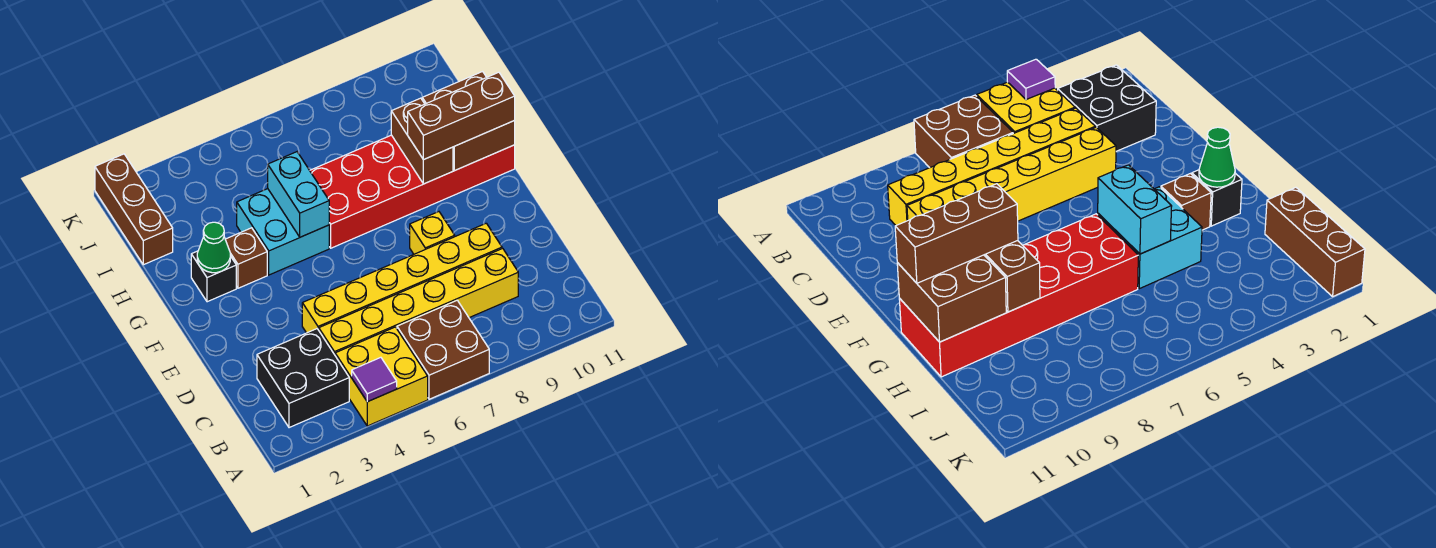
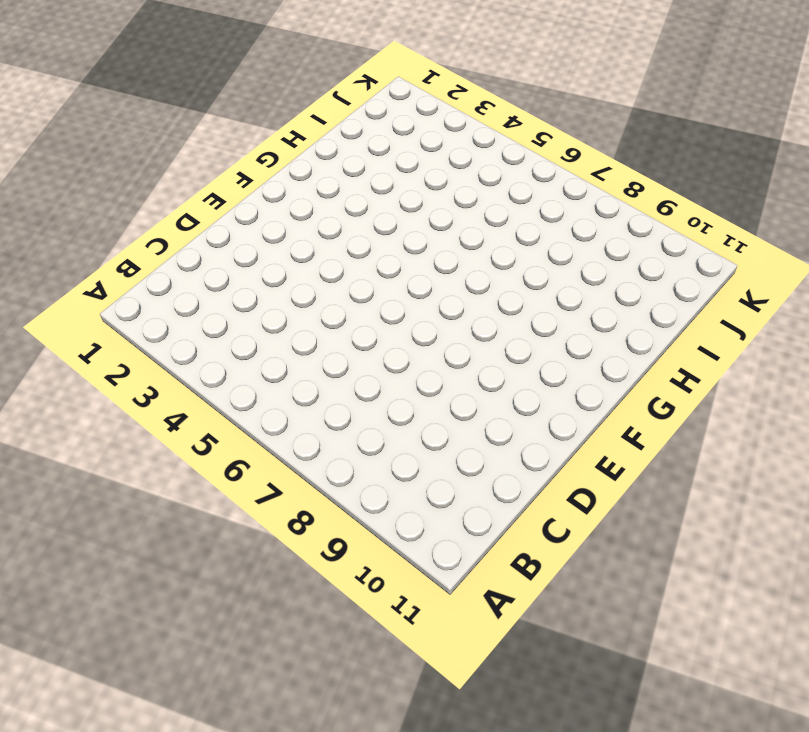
none -> yellow brick A4:B5 level 1
none -> brown brick A6:B7 level 1
none -> black brick B2:C3 level 1

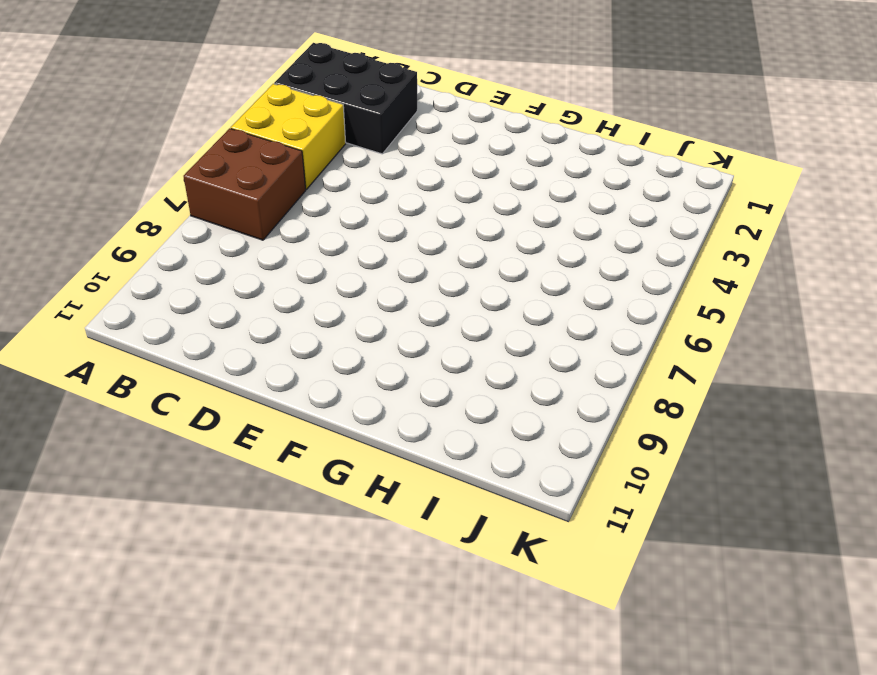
black brick A2:C3 level 1 -> black brick B2:C3 level 1
none -> yellow brick C4:C9 level 1
none -> yellow brick D4:D9 level 1
none -> yellow brick E8 level 1

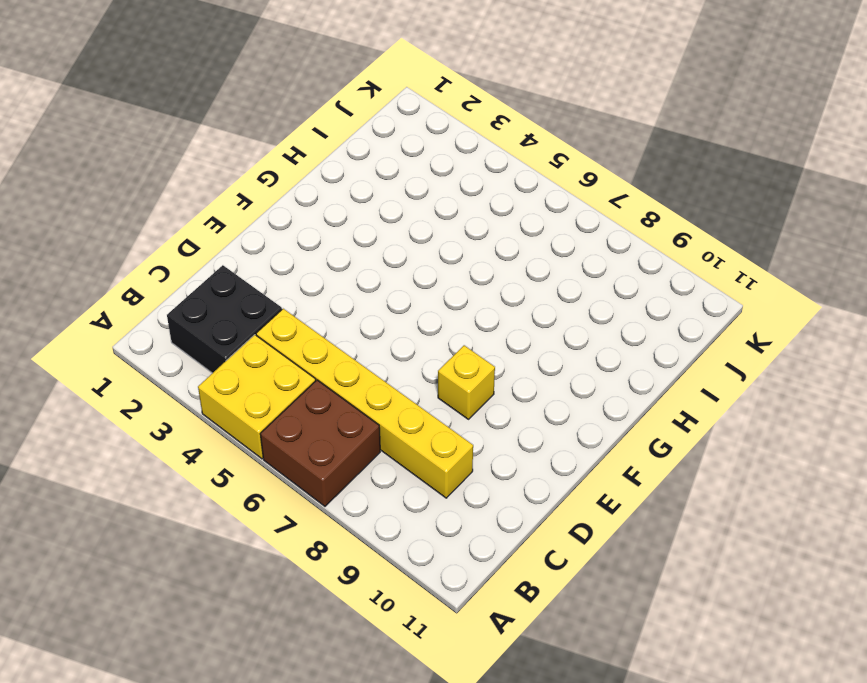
none -> yellow brick D4:D9 level 1
none -> black brick G2 level 1
none -> brown brick G3 level 1

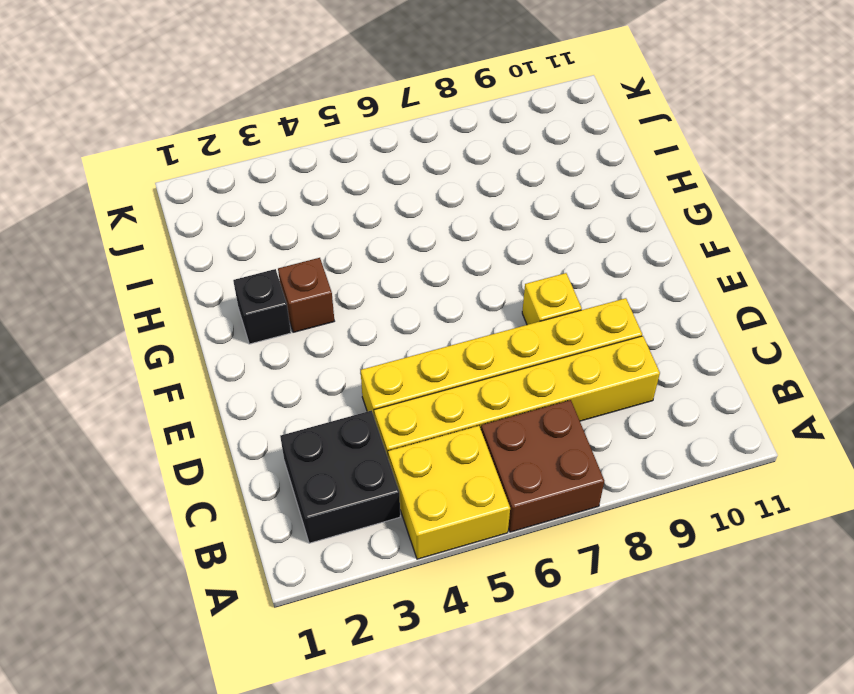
none -> cyan brick G4:H5 level 1
none -> red brick G6:H11 level 1
none -> brown brick I1:K1 level 1

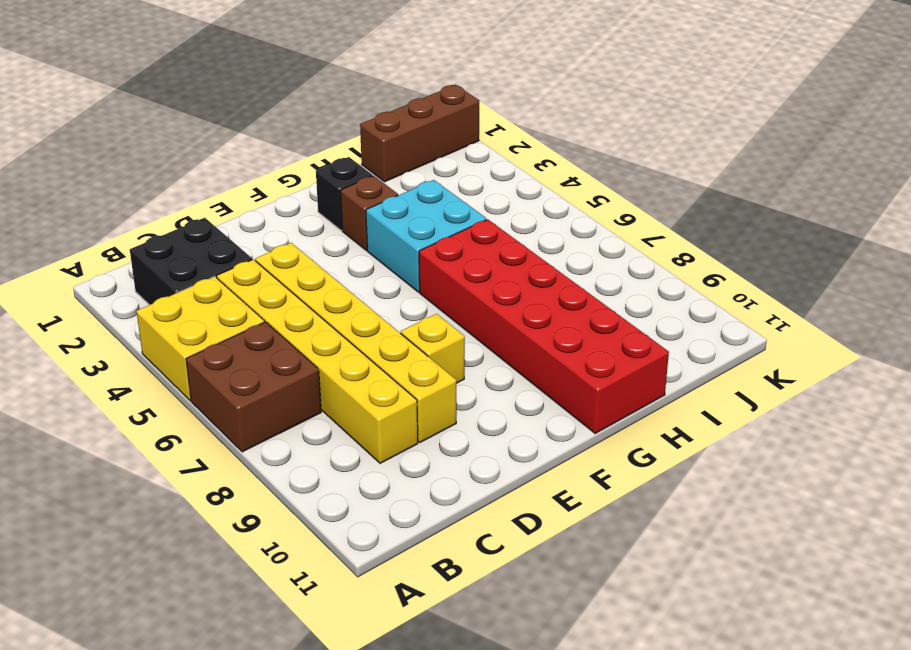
none -> purple tile A4 level 2
none -> green cone G2 level 2
none -> cyan brick G5:H5 level 2

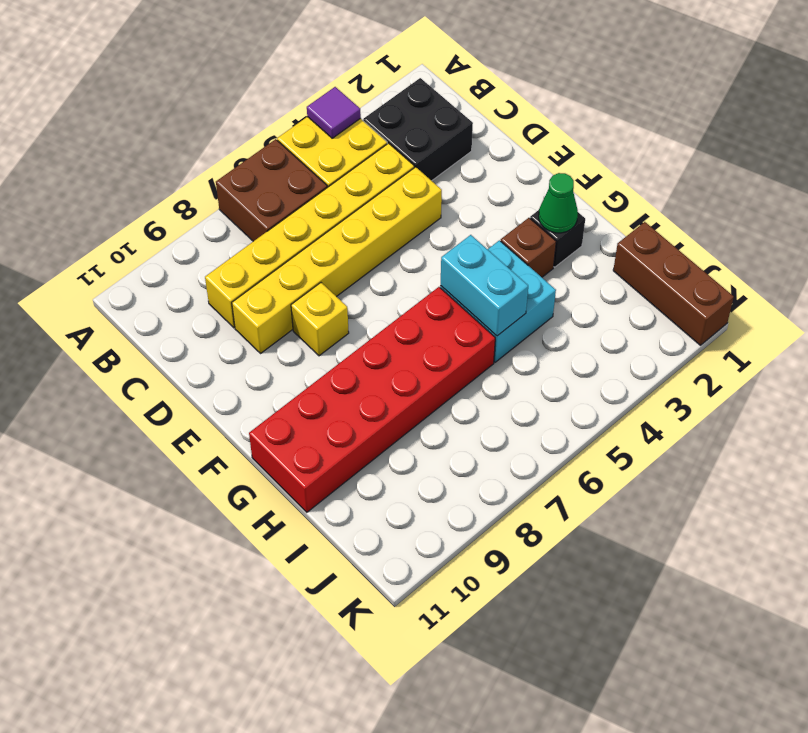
none -> brown brick G9:H9 level 2
none -> brown brick G10:H11 level 2
none -> brown brick G9:G11 level 3

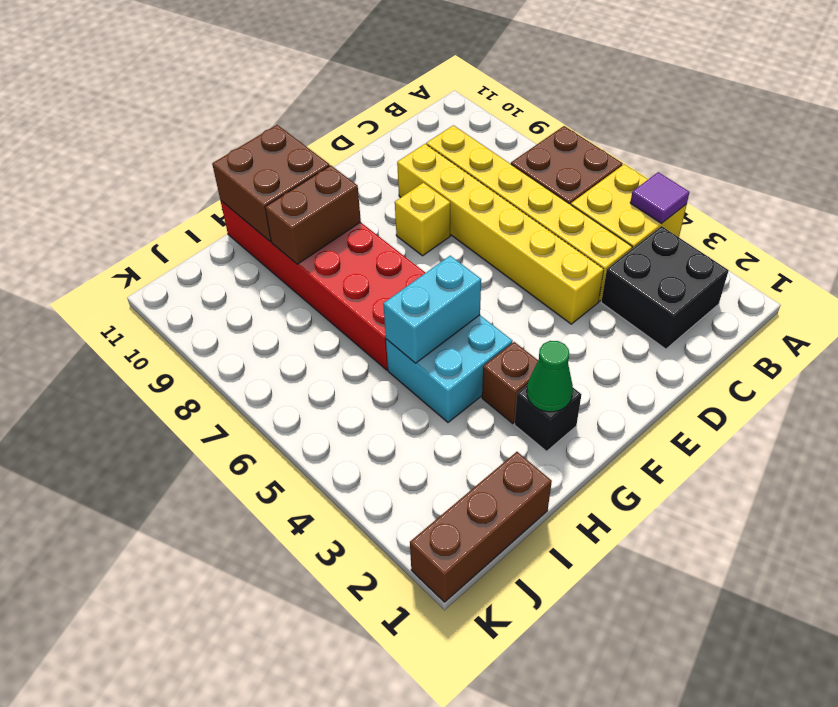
none -> brown brick G9:G11 level 3

